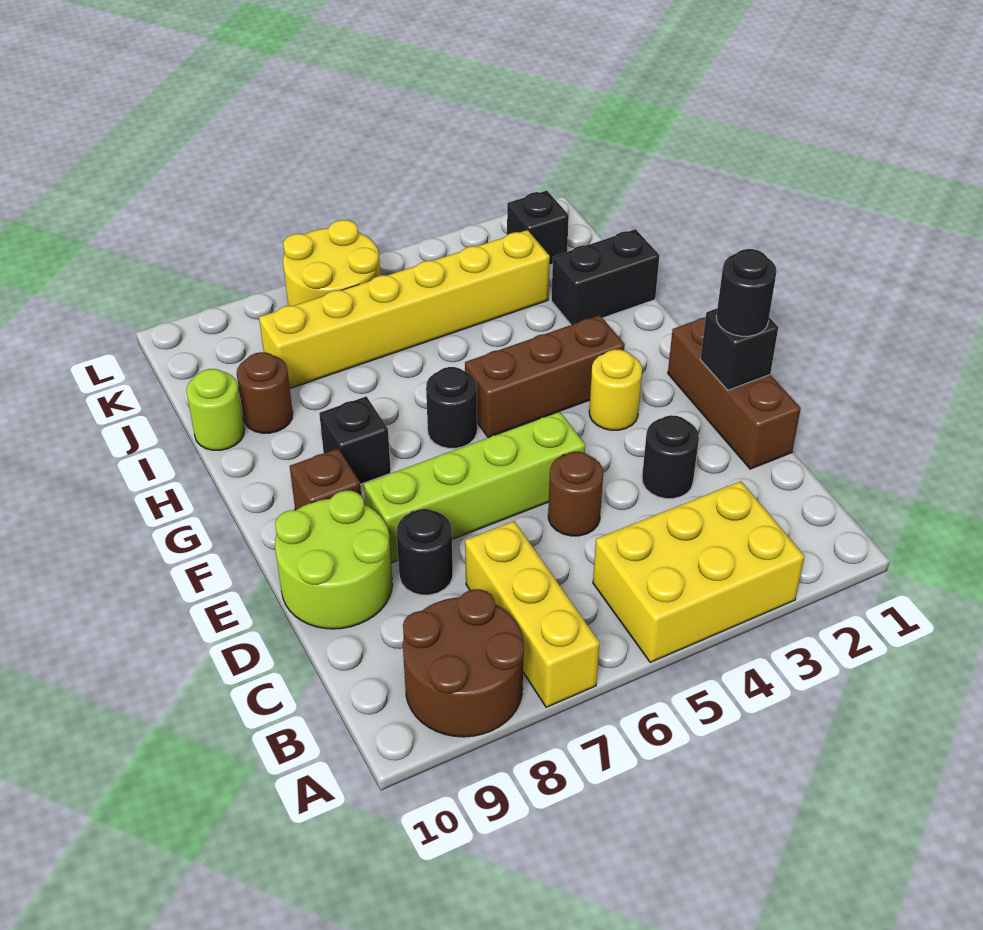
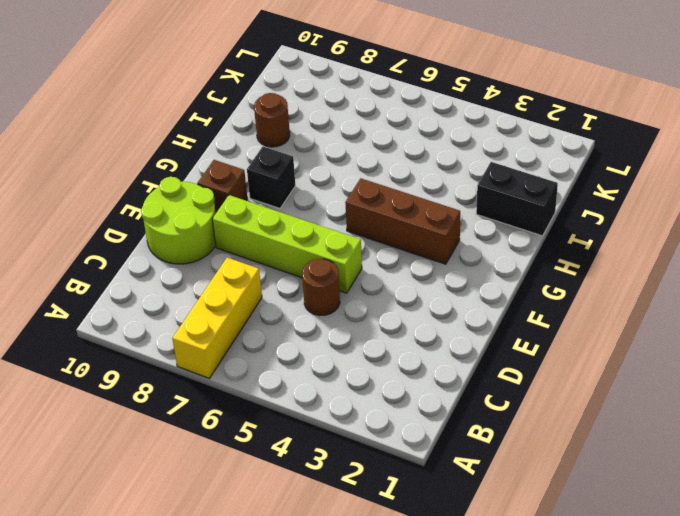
none -> yellow brick A3:B5 level 1
none -> brown round brick A8:B9 level 1
none -> brown brick D1:F1 level 1

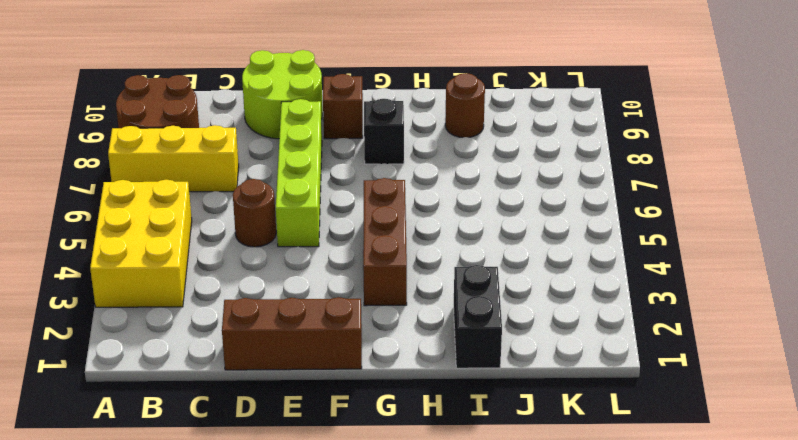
none -> black round brick D3 level 1
none -> black round brick D8 level 1
none -> yellow round brick F3 level 1

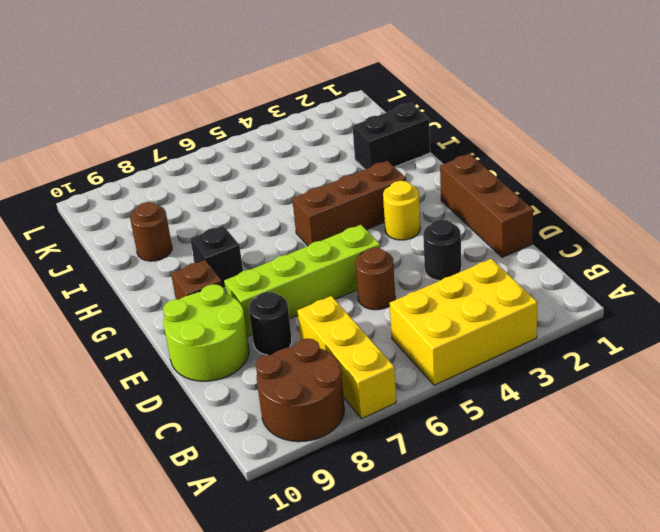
none -> black round brick G6 level 1
none -> lime round brick I10 level 1
none -> yellow brick J3:J8 level 1

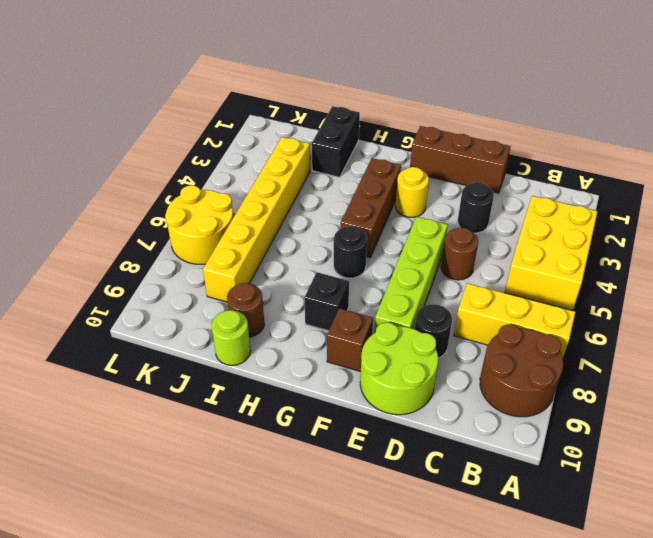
none -> black brick K2 level 1
none -> black brick E1 level 2
none -> black round brick E1 level 3

